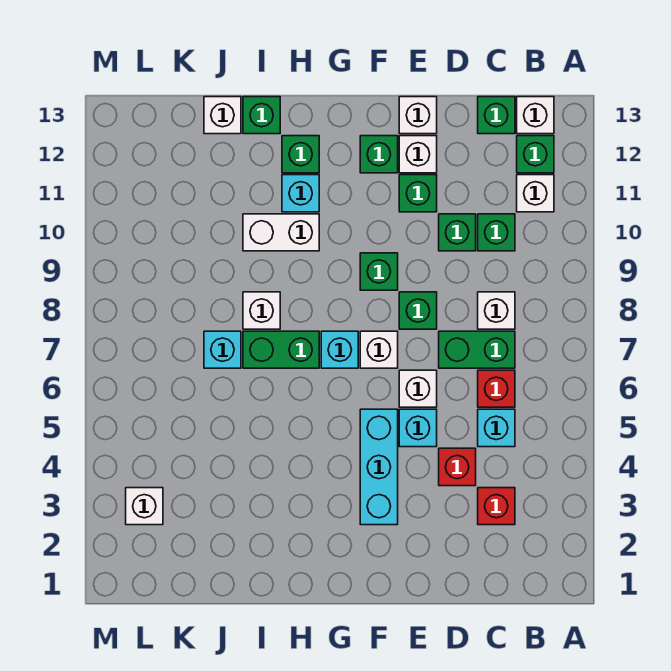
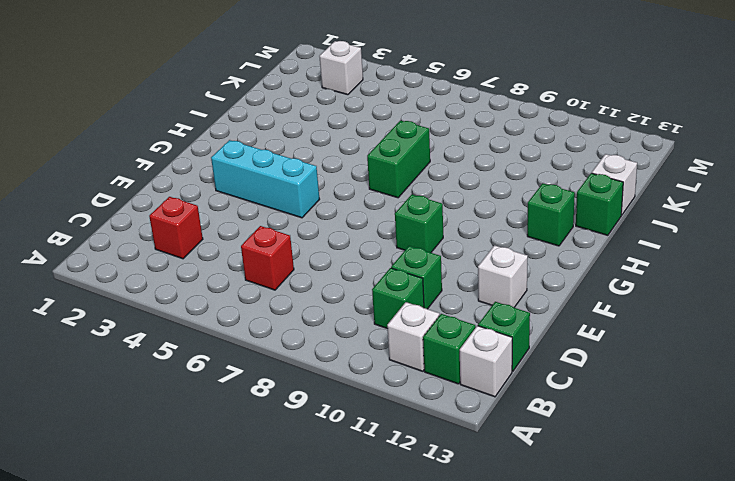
none -> cyan brick C5 level 1
none -> green brick C7:D7 level 1
none -> white brick C8 level 1
none -> red brick D4 level 1

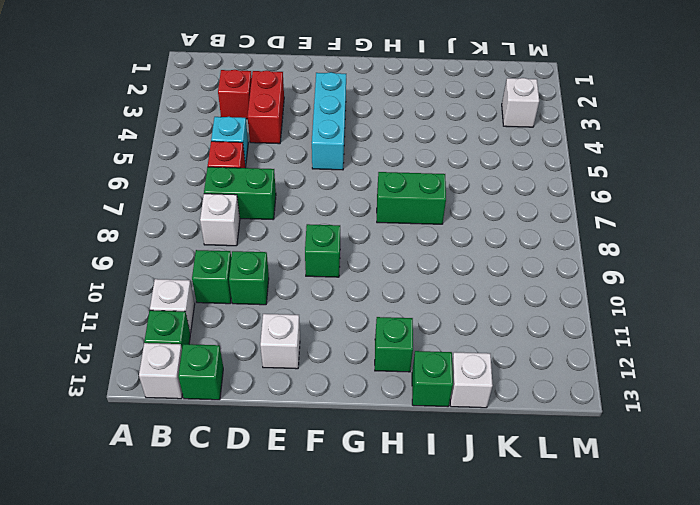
red brick D3:D4 level 1 -> red brick D4 level 1
none -> cyan brick E5 level 1
none -> white brick E6 level 1
none -> green brick E8 level 1
none -> green brick E11 level 1

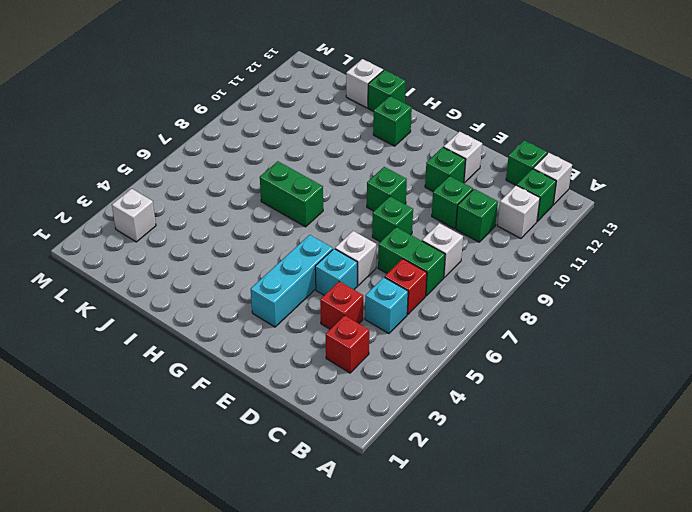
none -> white brick E13 level 1
none -> white brick F7 level 1
none -> green brick F12 level 1
none -> cyan brick G7 level 1

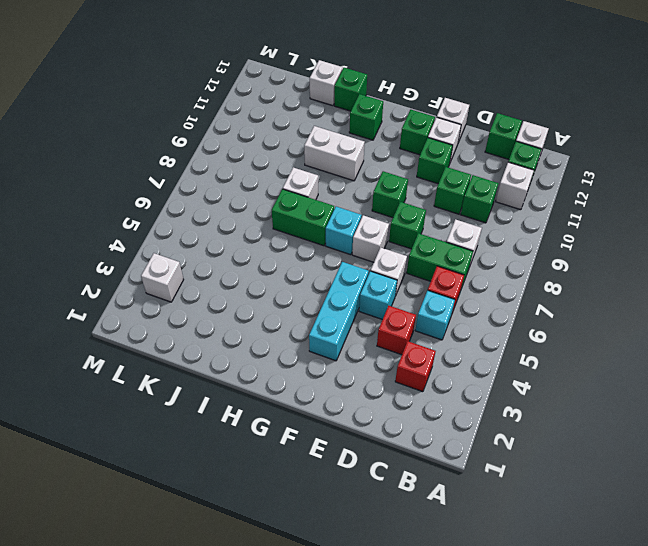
none -> cyan brick H11 level 1
none -> cyan brick J7 level 1

